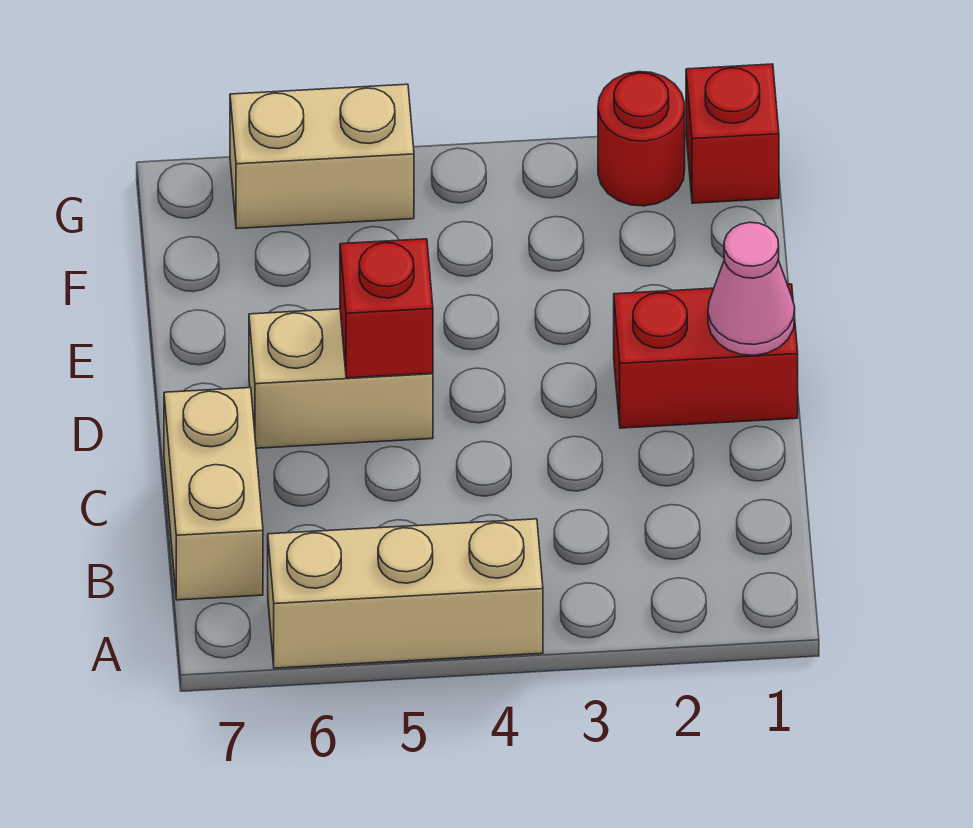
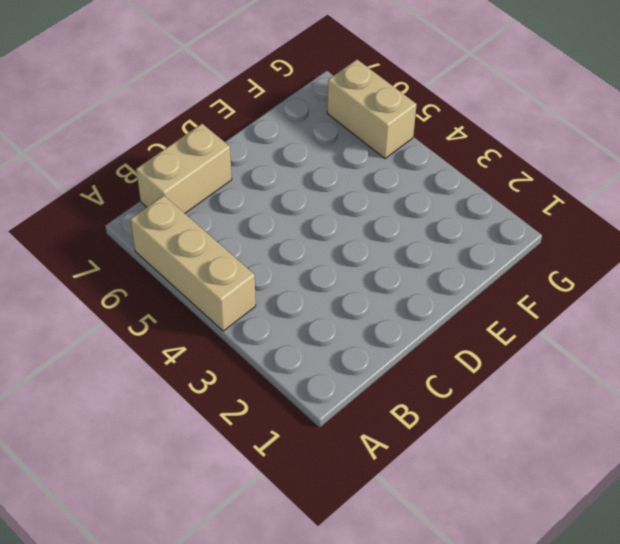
none -> red brick D1:D2 level 1
none -> tan brick D5:D6 level 1

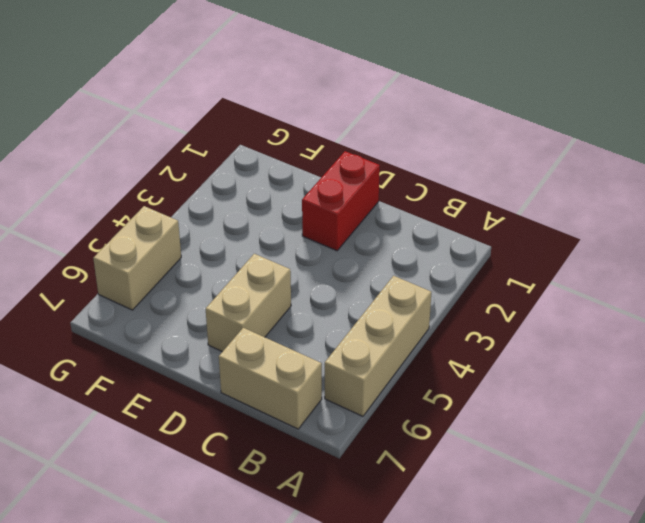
none -> red brick G1 level 1
none -> red round brick G2 level 1

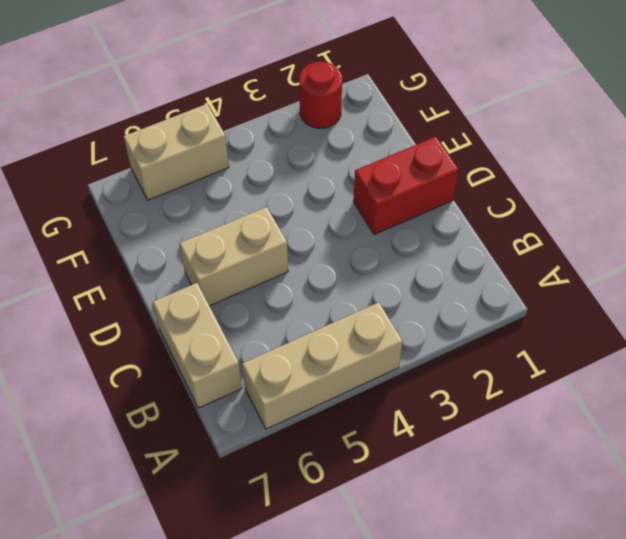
none -> red brick G1 level 1
none -> pink cone D1 level 2

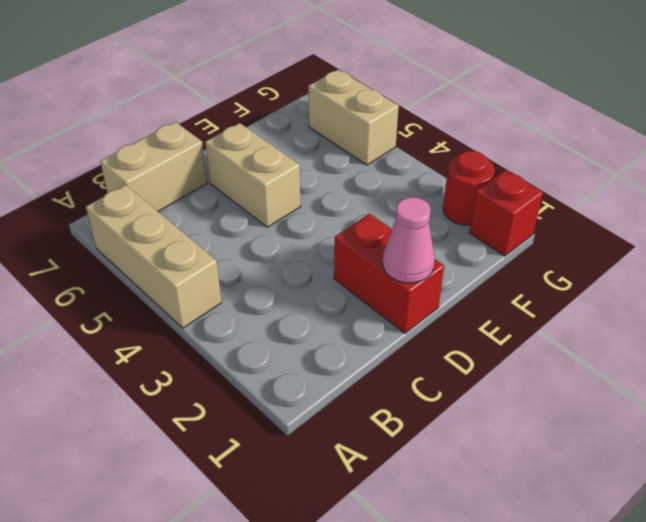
none -> red brick D5 level 2

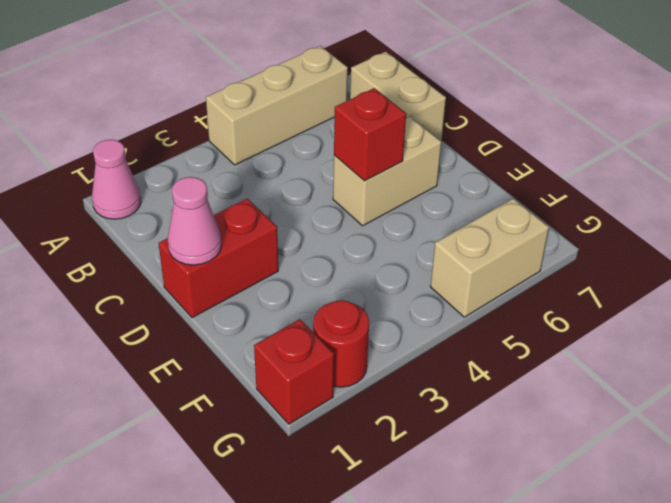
pink cone A1 level 1 -> none

